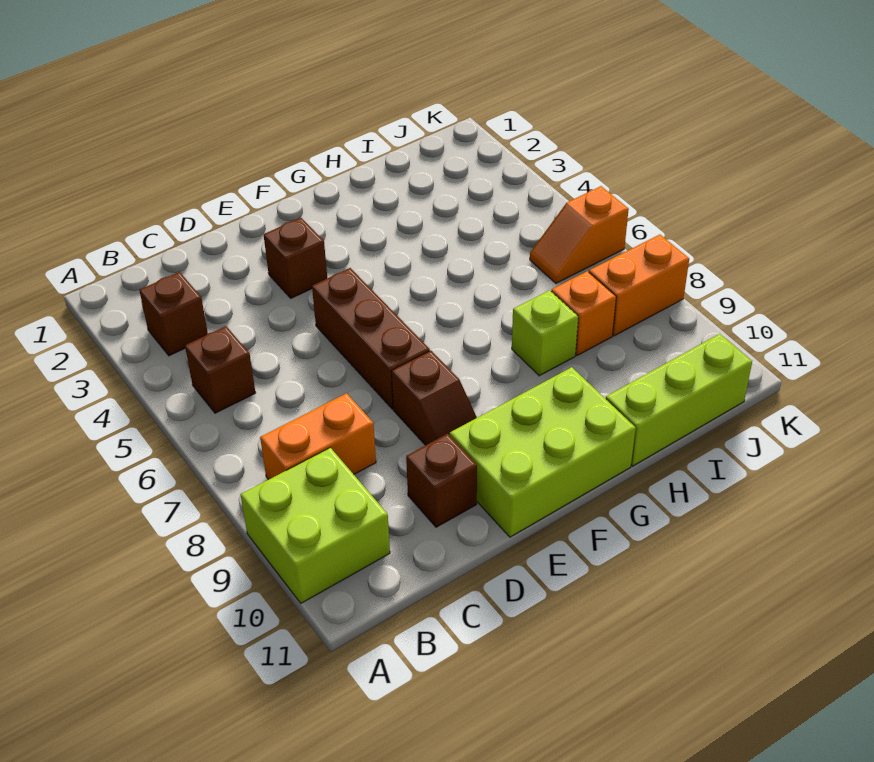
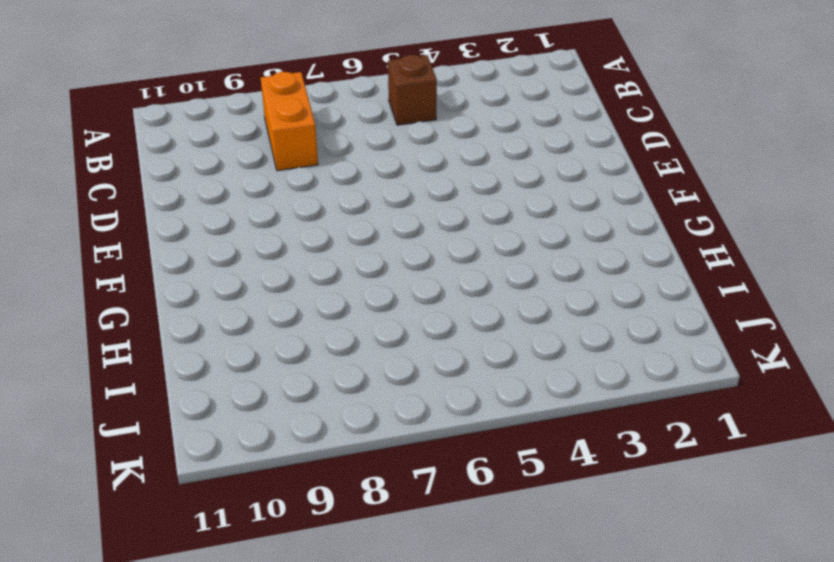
none -> lime brick A9:B10 level 1
none -> brown brick B3 level 1
none -> brown brick D10 level 1

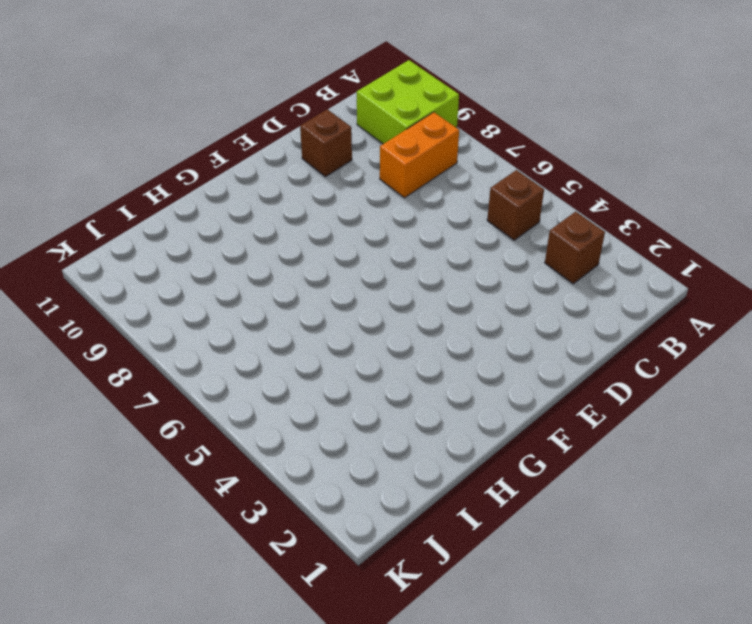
none -> brown brick E3 level 1
none -> brown brick E5:E7 level 1
none -> brown slope E8:E9 level 1 top 8

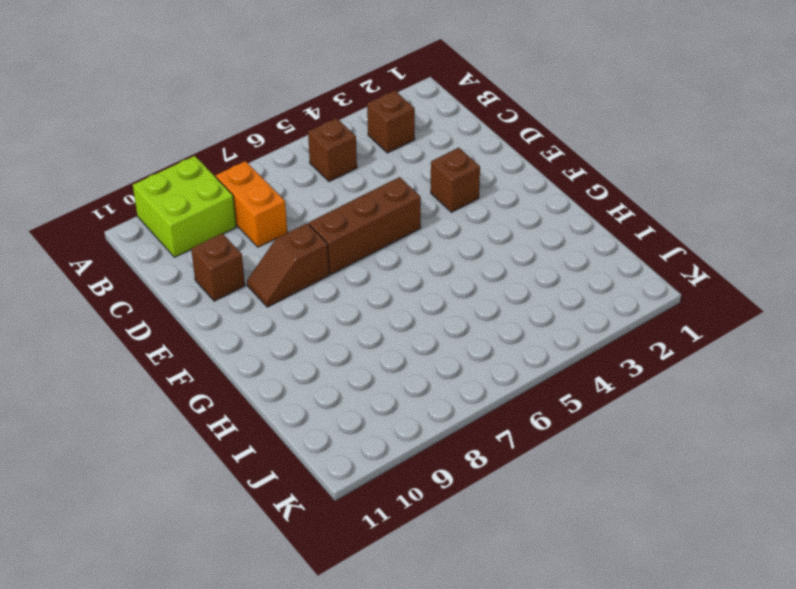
none -> lime brick E10:G11 level 1
none -> lime brick H8 level 1
none -> lime brick H11:J11 level 1

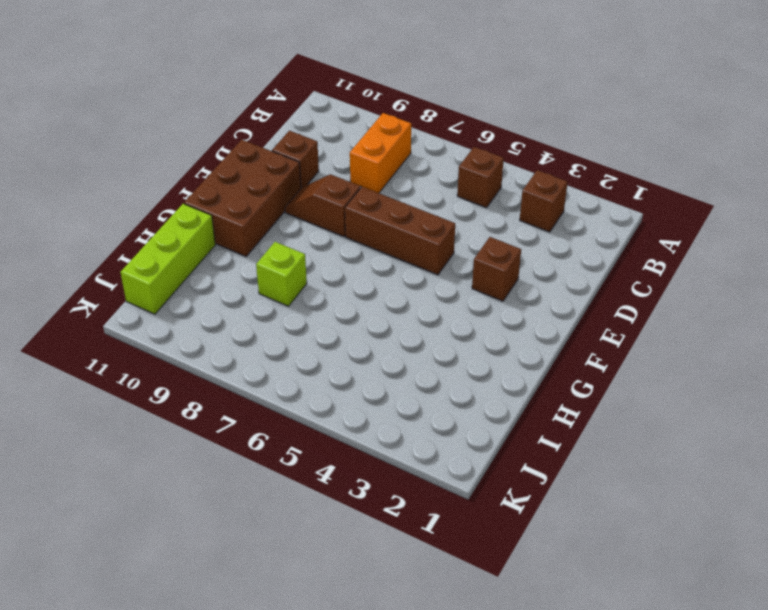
brown brick E10:G11 level 1 -> lime brick E10:G11 level 1
none -> lime brick A9:B10 level 1
none -> orange brick I8 level 1
none -> orange slope J6:K6 level 1 top K

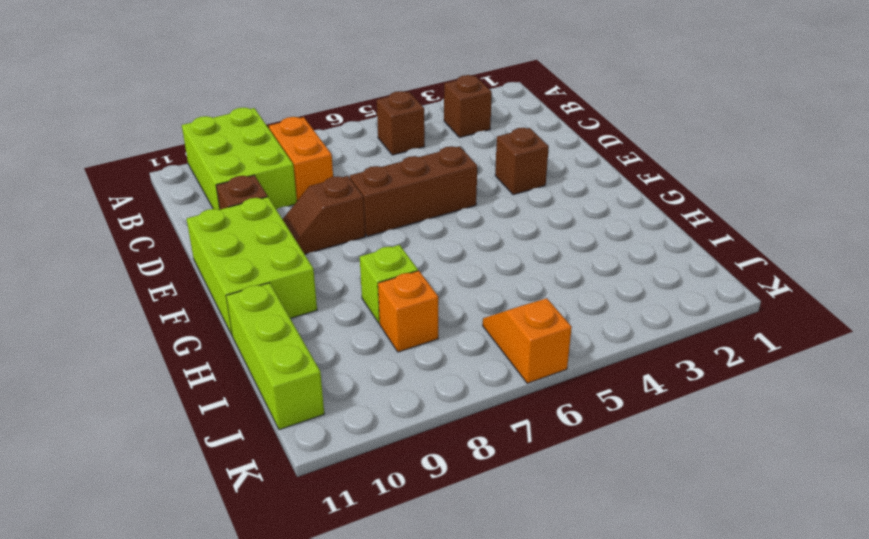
lime brick A9:C10 level 1 -> lime brick A9:B10 level 1
none -> orange brick J8:K8 level 1

